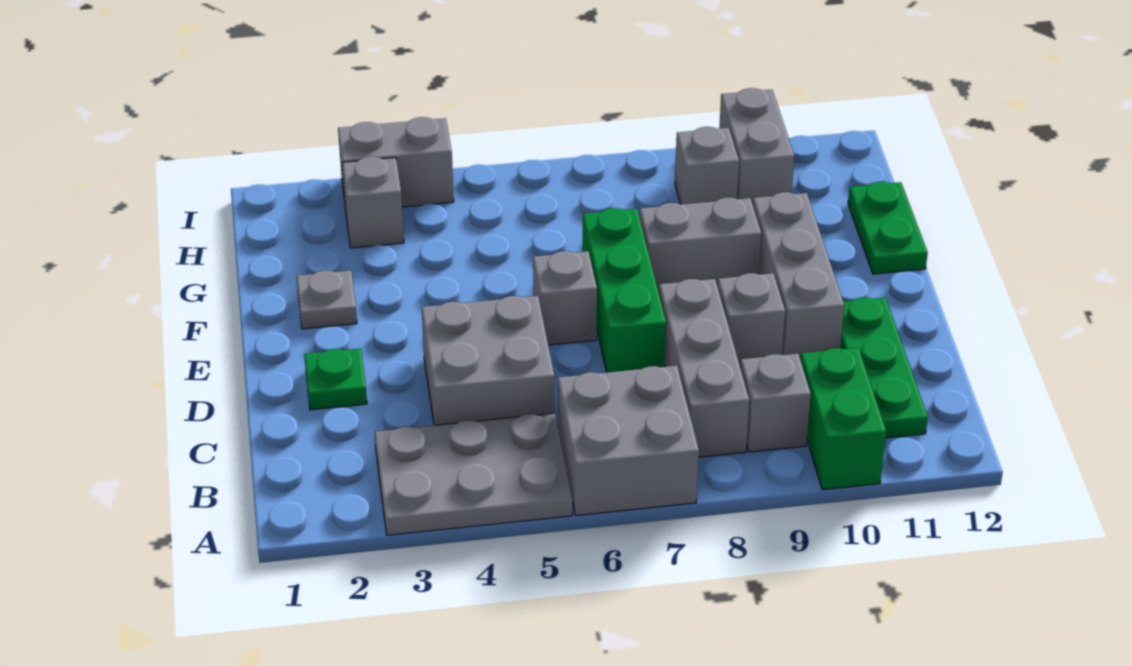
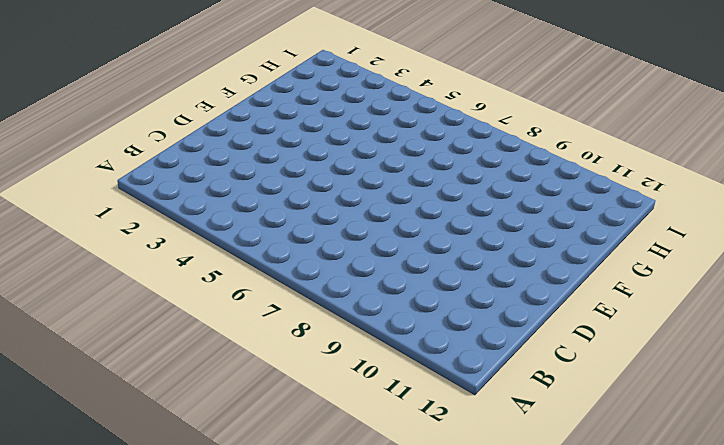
none -> grey plate A3:B5 level 1
none -> grey brick A6:B7 level 1
none -> green brick A10:B10 level 1

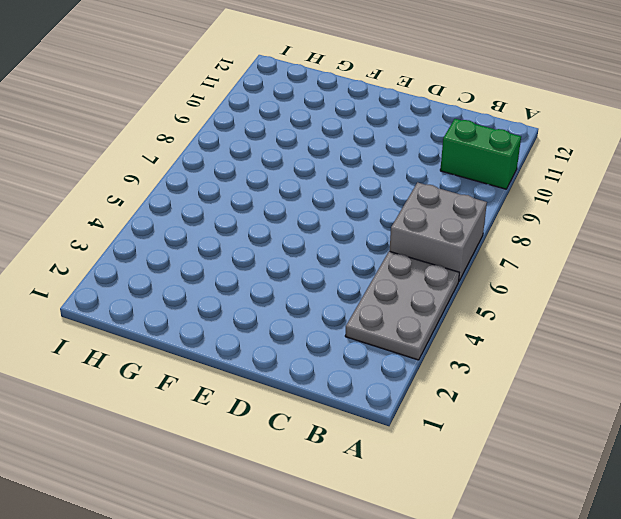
none -> grey brick B8:D8 level 1
none -> grey brick B9 level 1
none -> green plate B11:D11 level 1

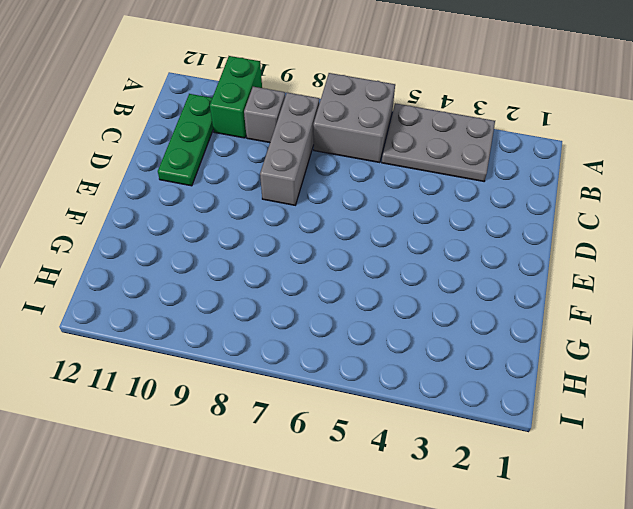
none -> grey brick C4:D5 level 1
none -> green plate D2 level 1
none -> green brick D7:F7 level 1

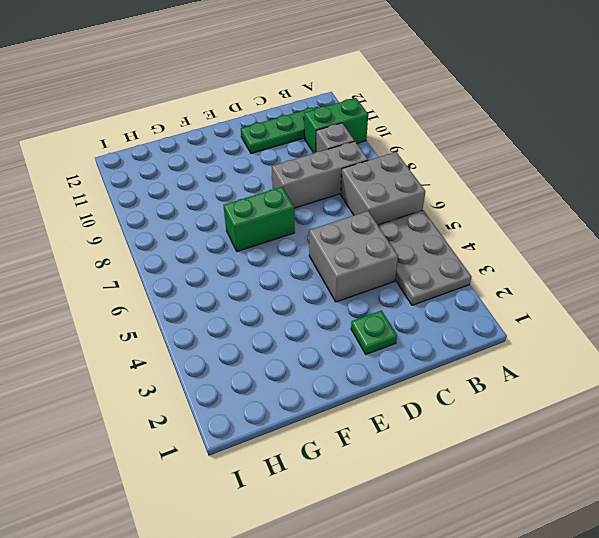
green brick E7:F7 level 1 -> green brick D7:F7 level 1
none -> grey brick D9 level 1
none -> grey brick D10:F10 level 1
none -> grey brick E6 level 1

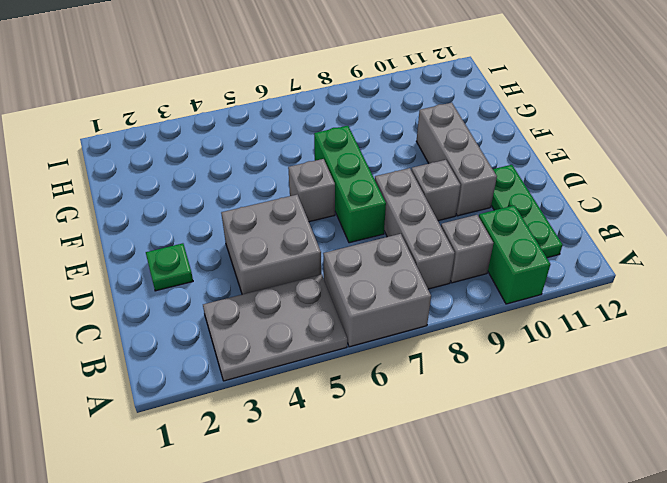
none -> grey plate F2 level 1
none -> grey brick F8:F9 level 1
none -> green plate F12:G12 level 1

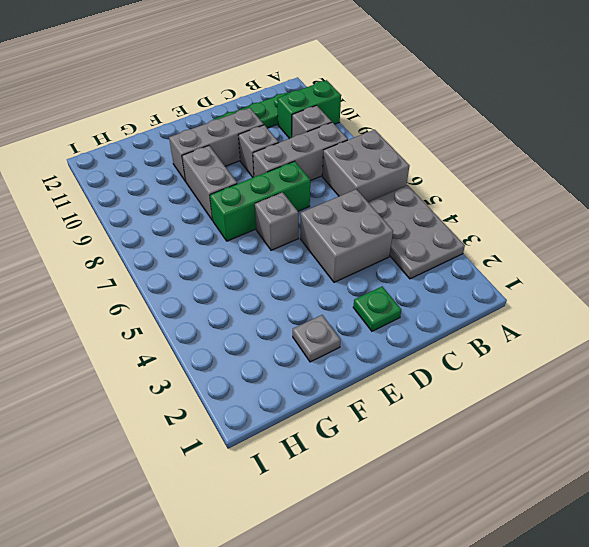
none -> green plate F12:G12 level 1
none -> grey brick H3 level 1
none -> grey brick H9 level 1

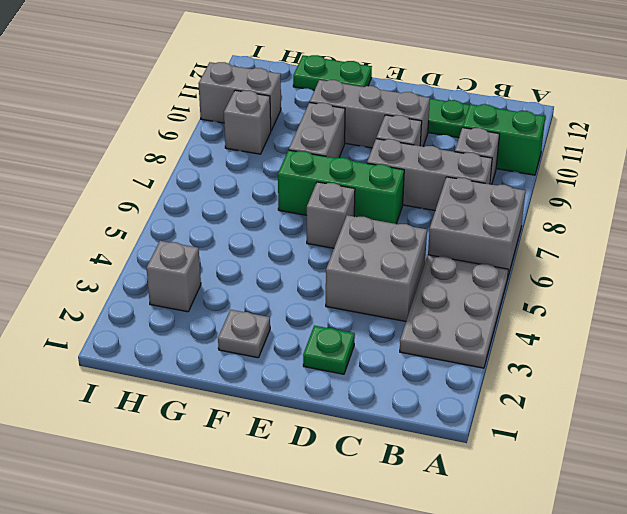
none -> grey brick I3:I4 level 1

